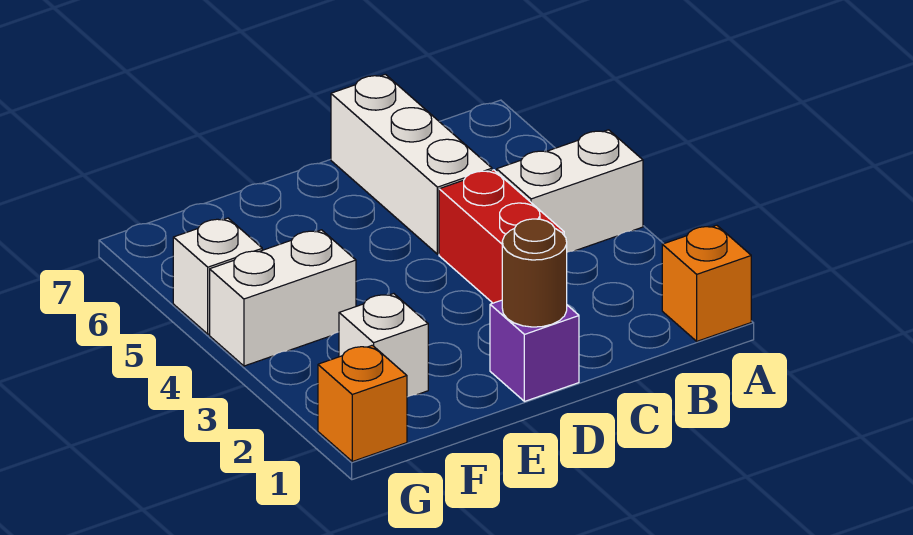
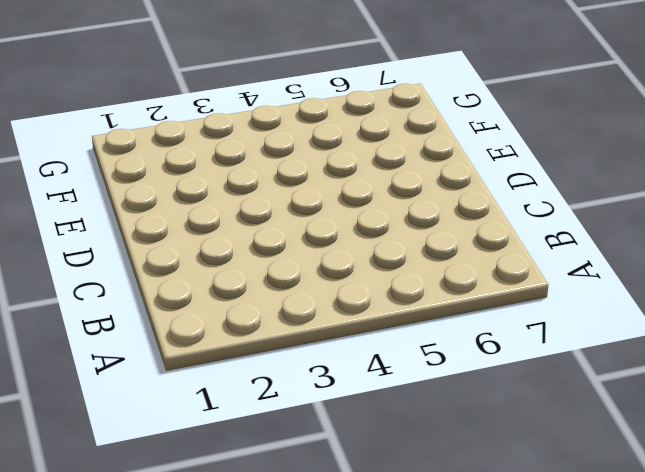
none -> orange brick A1 level 1
none -> white brick A4:B4 level 1

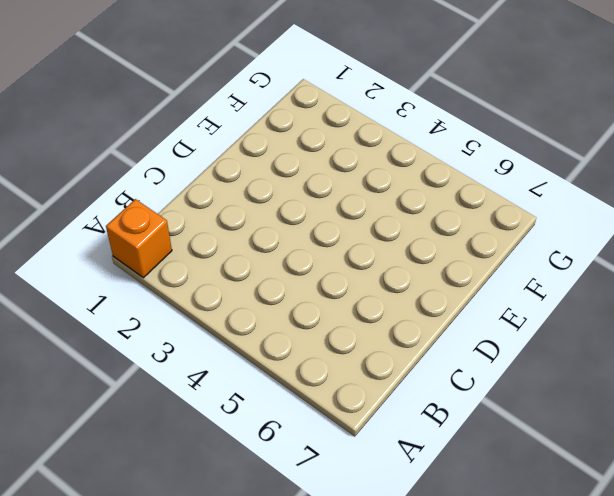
none -> white brick A4:B4 level 1
none -> red brick C3:C4 level 1

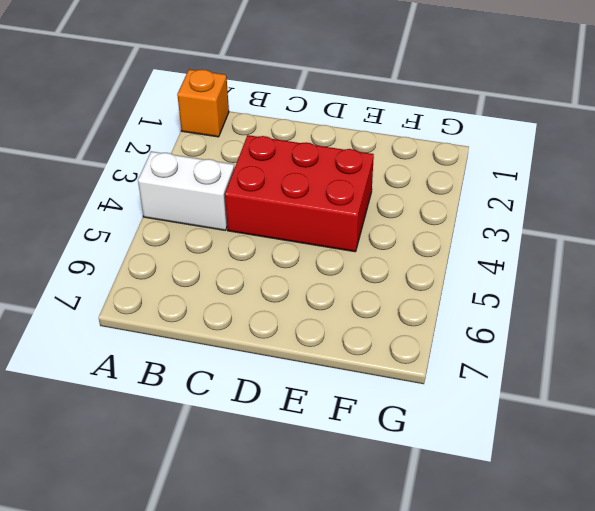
red brick C3:E4 level 1 -> red brick C3:C4 level 1
none -> white brick C5:C7 level 1
none -> purple brick D1 level 1

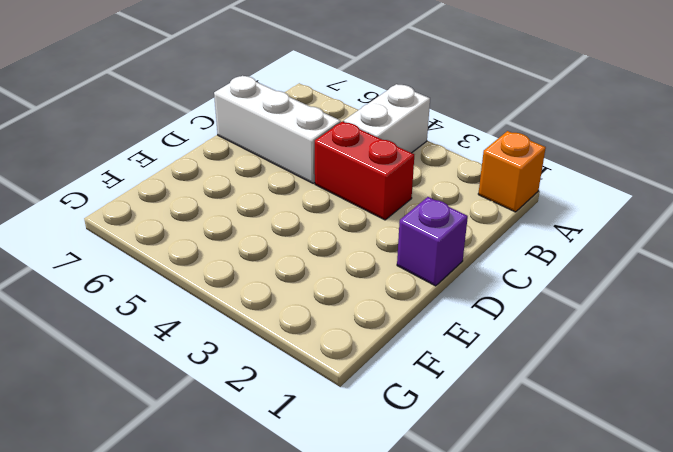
none -> white brick F2 level 1
none -> white brick F4:G4 level 1

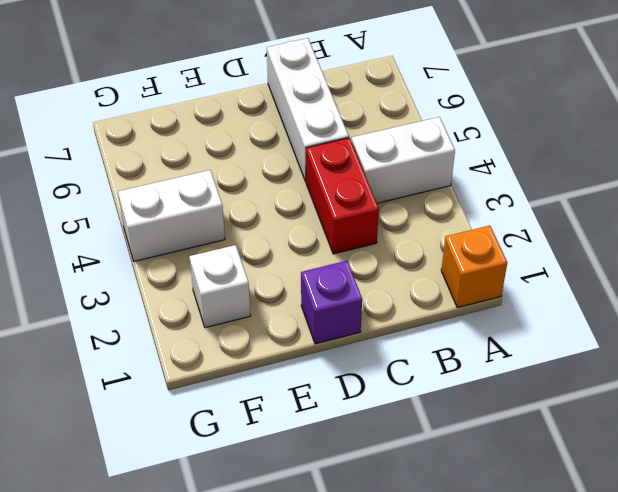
none -> orange brick G1 level 1
none -> white brick G5 level 1

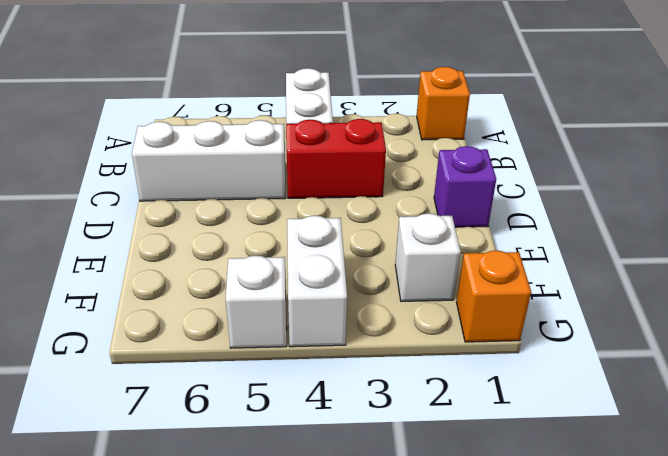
none -> brown round brick D1 level 2

